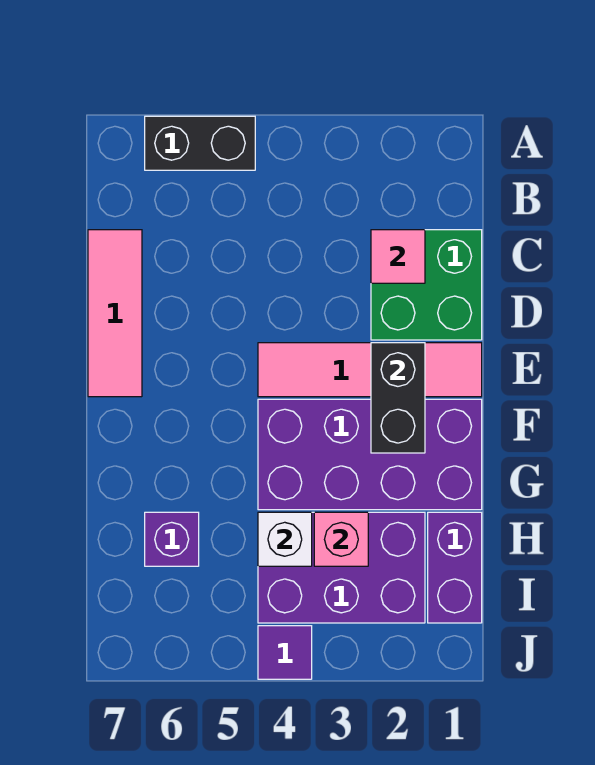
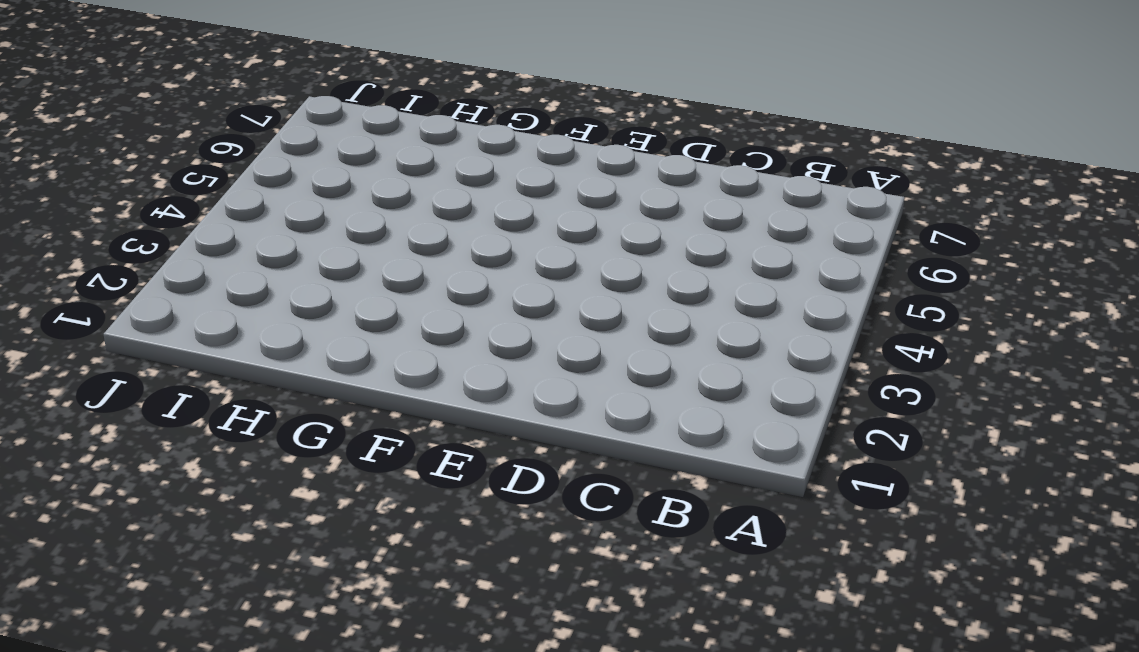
none -> black brick A5:A6 level 1
none -> green brick C1:D2 level 1
none -> pink tile C7:E7 level 1

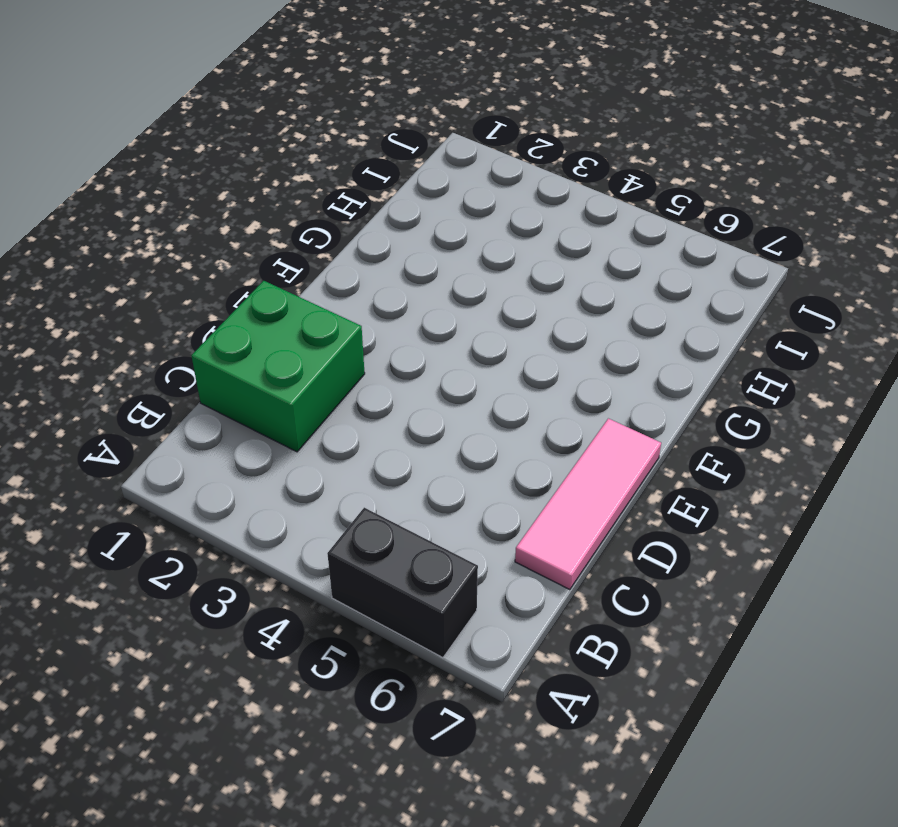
none -> pink tile E1:E4 level 1
none -> purple brick F1:G4 level 1
none -> purple brick H1:I1 level 1

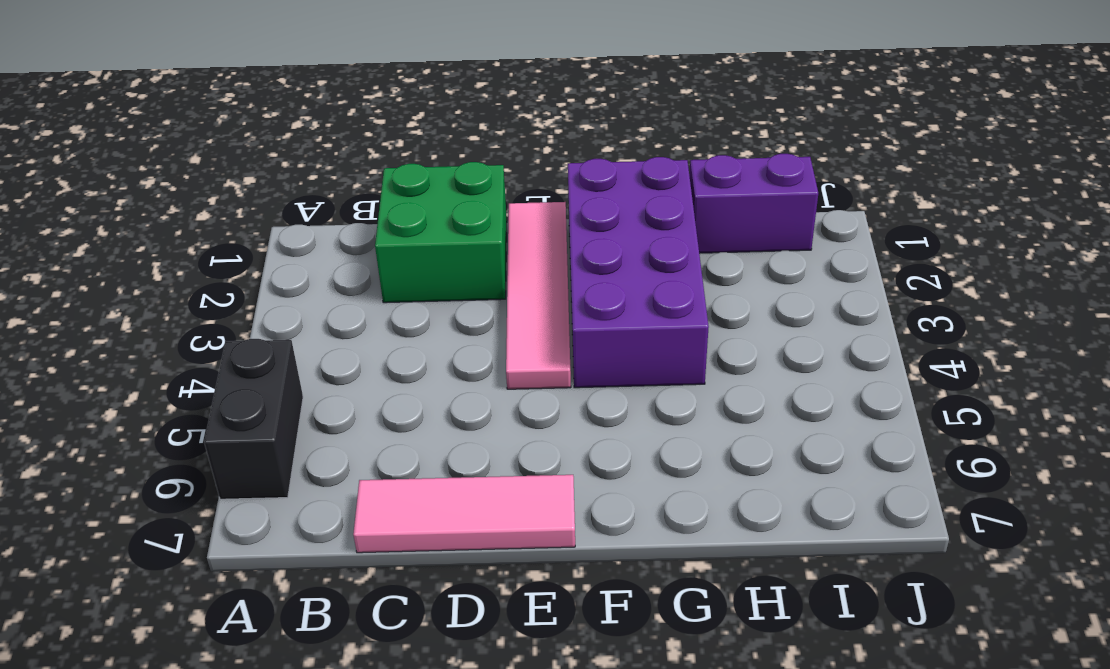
none -> purple brick H2:I4 level 1
none -> purple brick H6 level 1
none -> purple tile J4 level 1

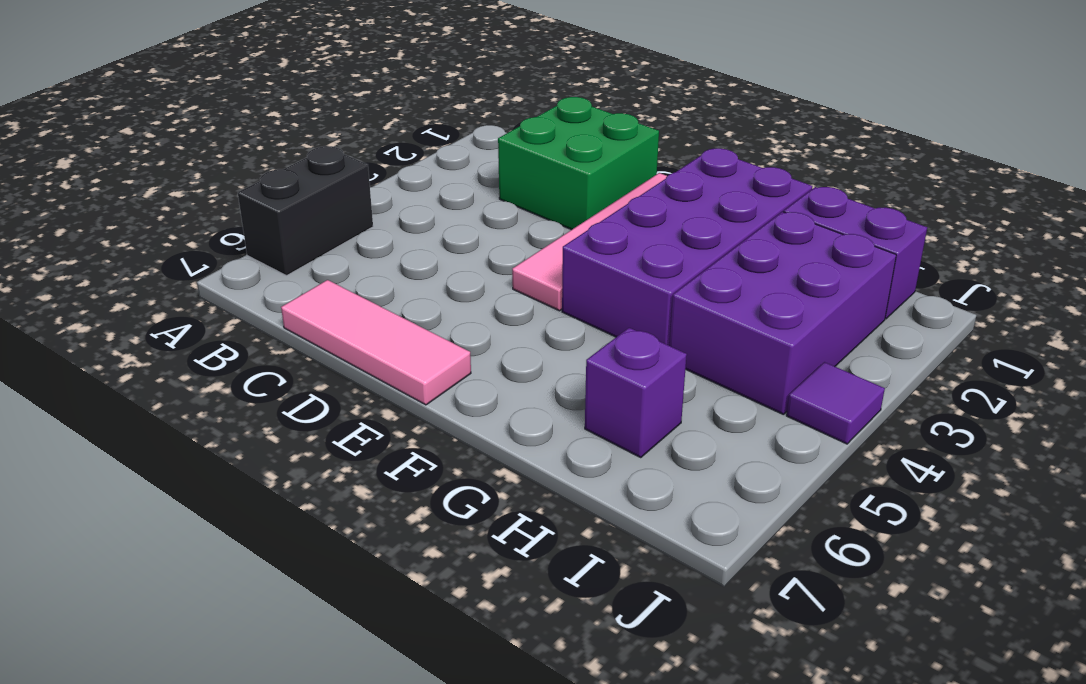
none -> pink tile C2 level 2
none -> black brick E2:F2 level 2
none -> pink brick H3 level 2

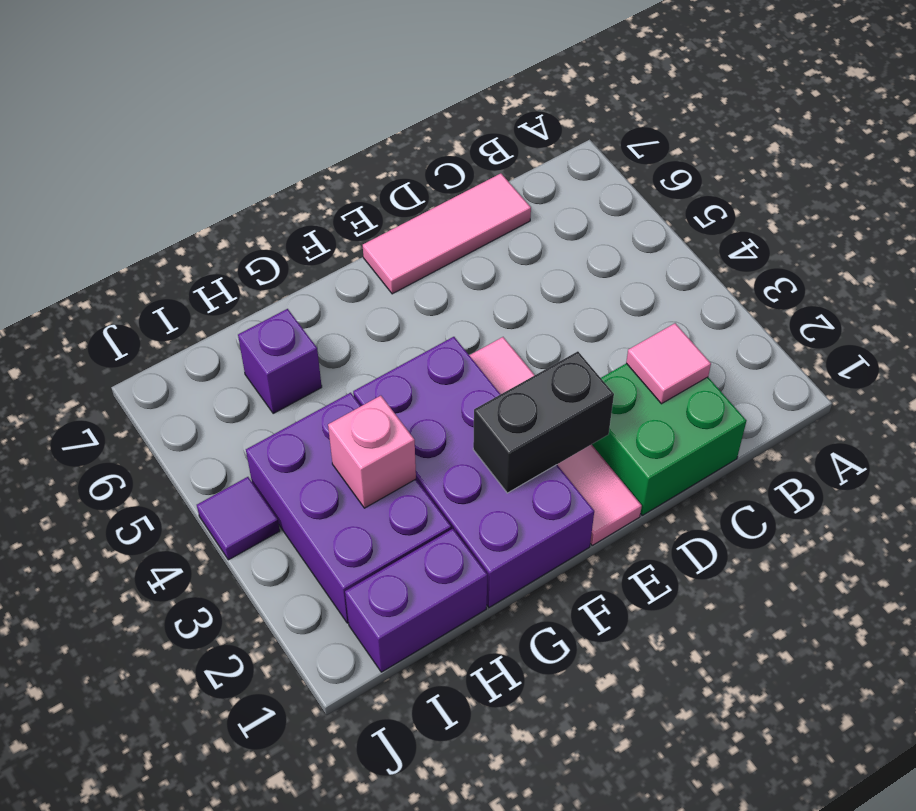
none -> black brick A5:A6 level 1
none -> white brick H4 level 2

